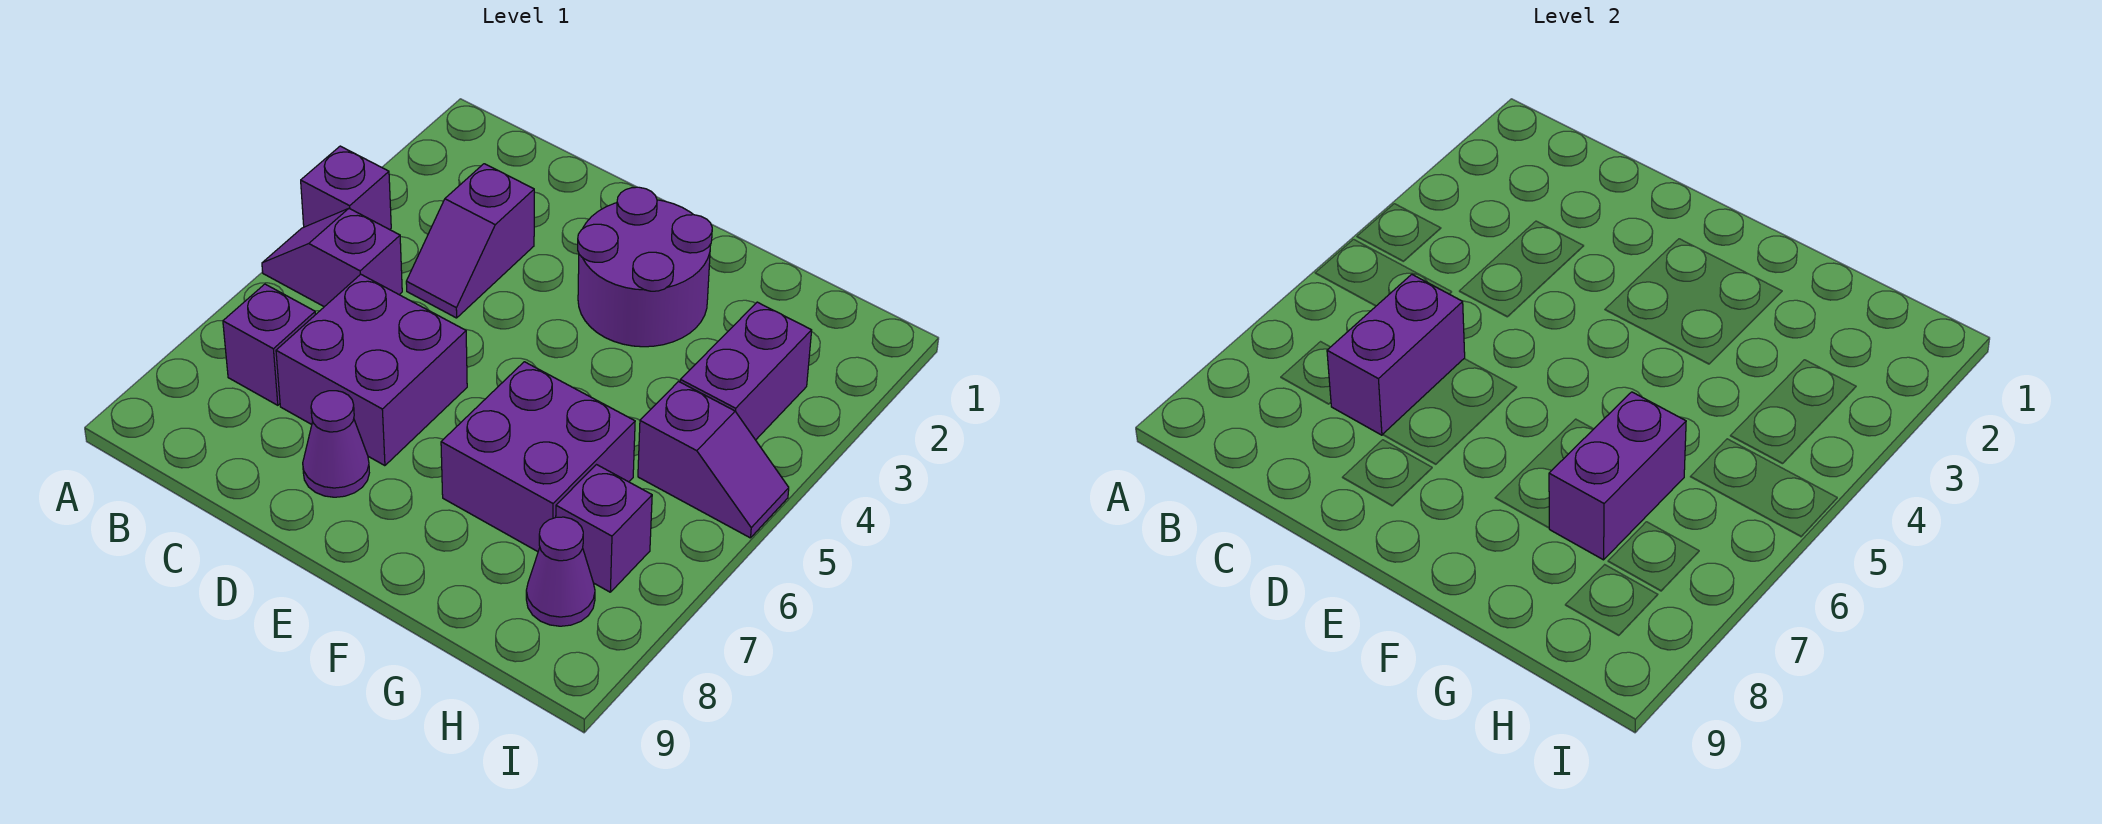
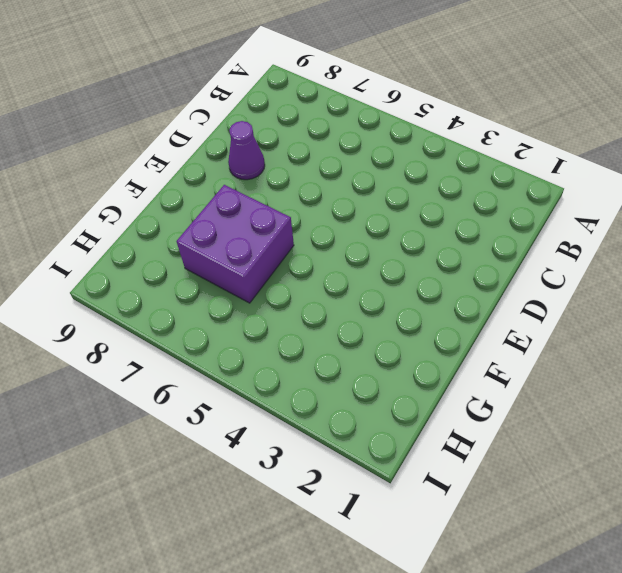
none -> purple brick A4 level 1
none -> purple slope A5:B5 level 1 top B
none -> purple brick B7 level 1

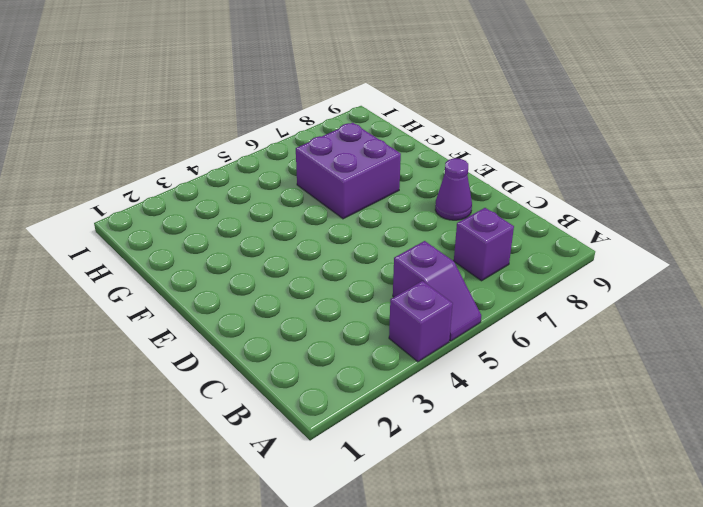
none -> purple slope C3:C4 level 1 top 3
none -> purple brick C6:D7 level 1
none -> purple round brick E2:F3 level 1

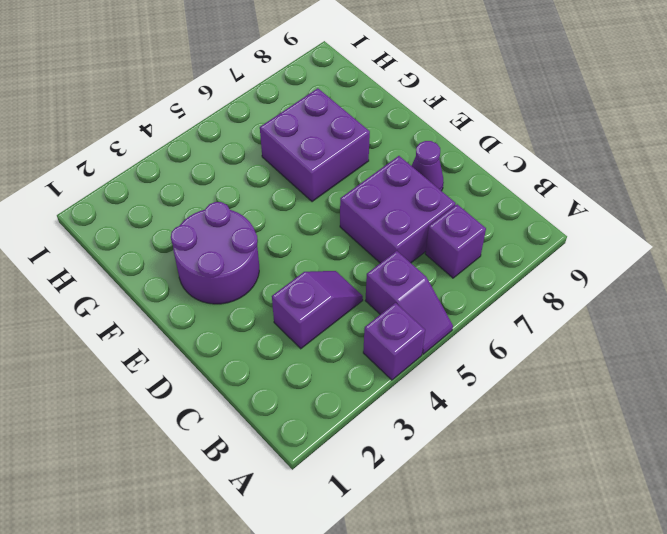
none -> purple brick H3:H4 level 1
none -> purple slope H5:I5 level 1 top H
none -> purple brick H7 level 1

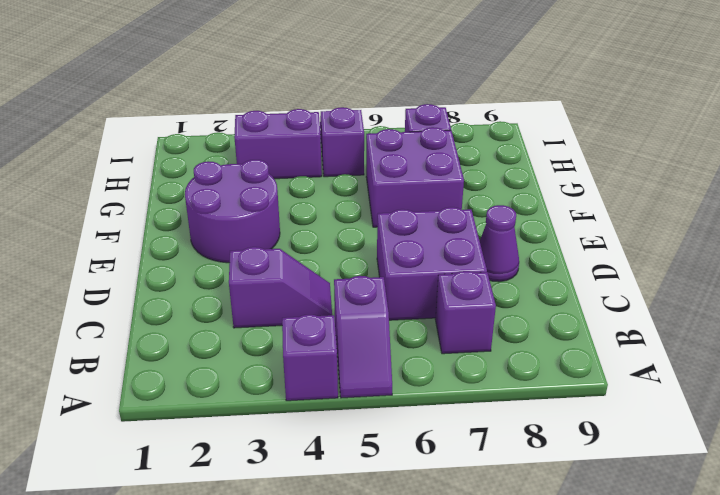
none -> purple cone H8 level 1
none -> purple brick C6:C7 level 2
none -> purple brick G6:G7 level 2

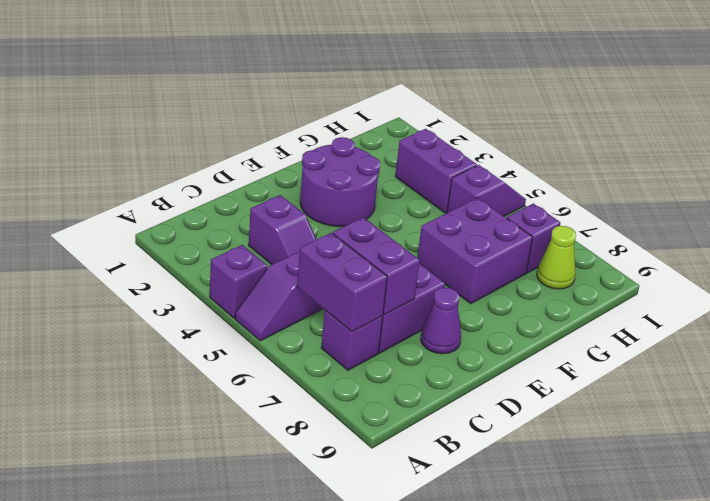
purple brick B6:B7 level 2 -> purple brick G6:G7 level 2
lime cone H8 level 1 -> purple cone H8 level 1

